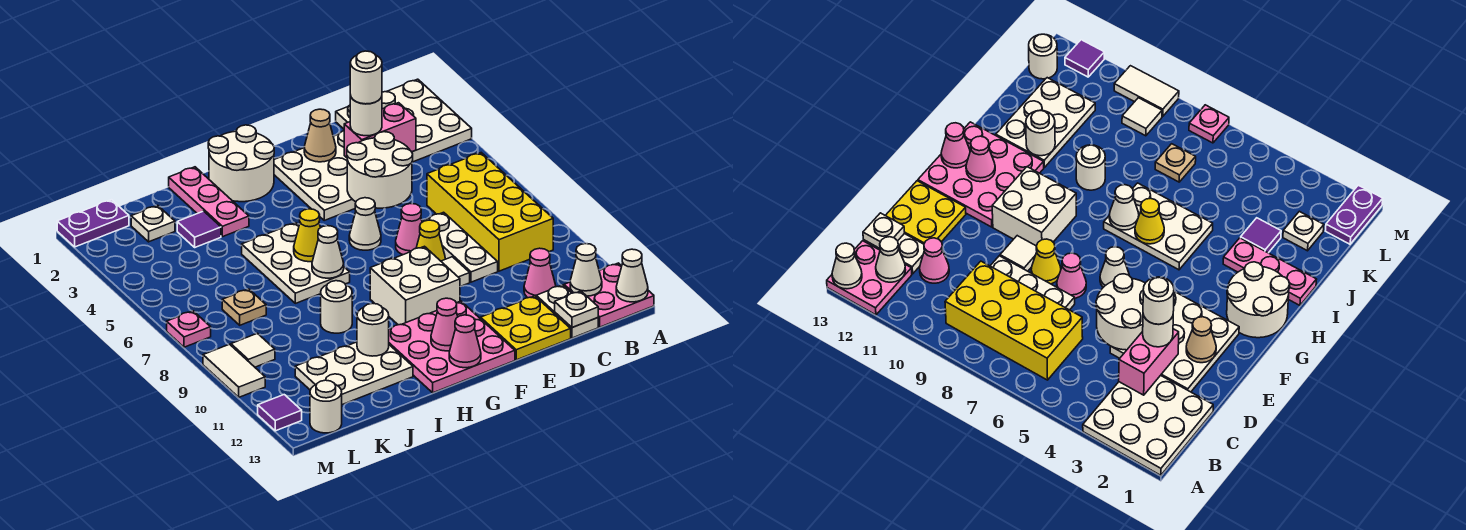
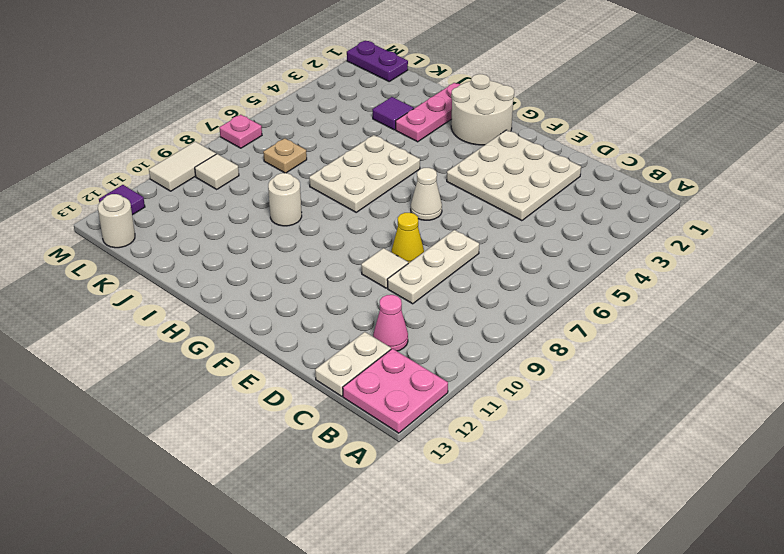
none -> white plate A1:C3 level 1
none -> yellow brick B6:C9 level 1
none -> yellow plate D12:E13 level 1
none -> pink cone E7 level 1

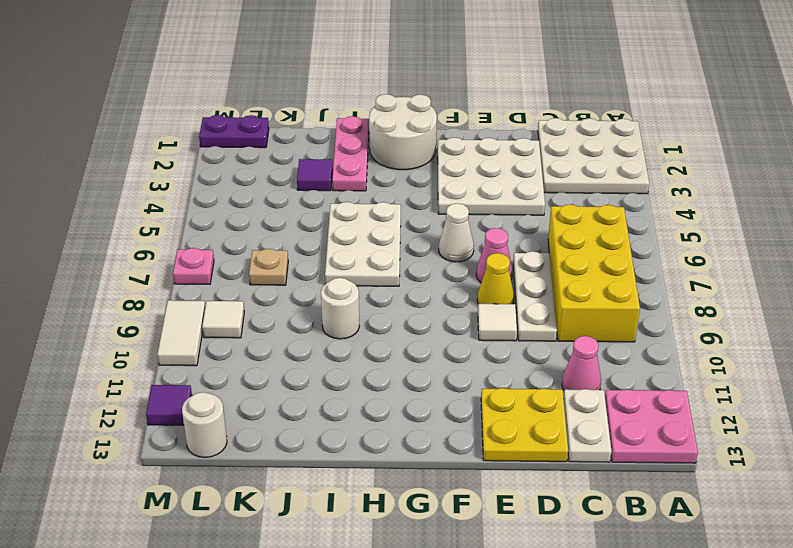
none -> white brick F9:G10 level 1
none -> pink plate F11:H13 level 1
none -> white plate I11:K12 level 1
none -> white plate K2 level 1

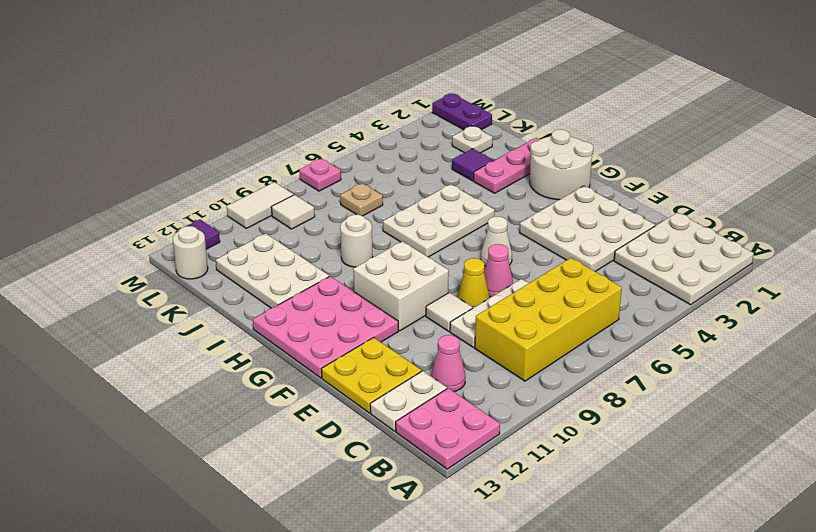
none -> white cone A13 level 2
none -> white cone B12 level 2
none -> pink brick C3:D3 level 2
none -> white plate C13 level 2

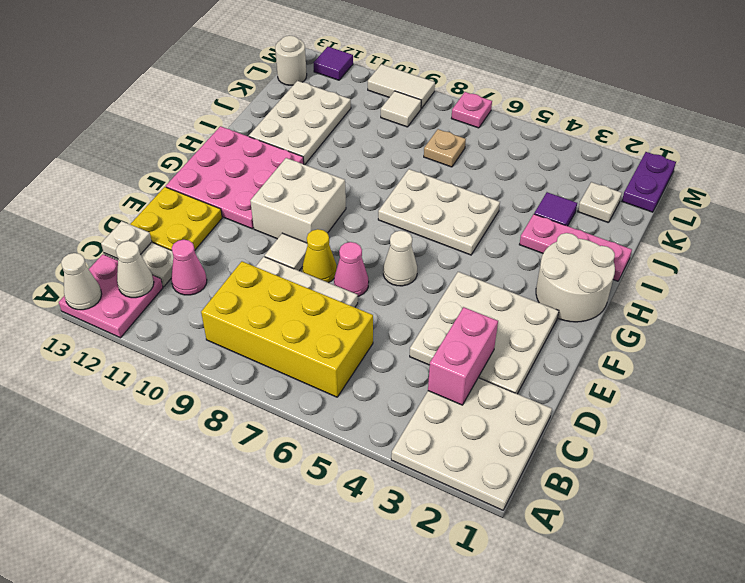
none -> white round brick I9 level 1
none -> white round brick D4:E5 level 2
none -> tan cone E2 level 2
none -> pink cone G12 level 2

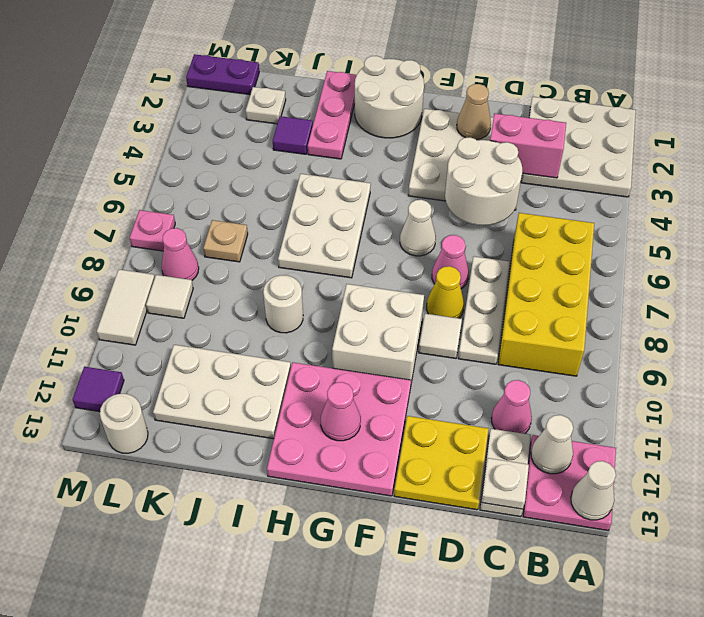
pink cone L8 level 1 -> pink cone G13 level 2
none -> yellow cone H6 level 2
none -> white cone H7 level 2
none -> white round brick I11 level 2
none -> white round brick D3 level 3

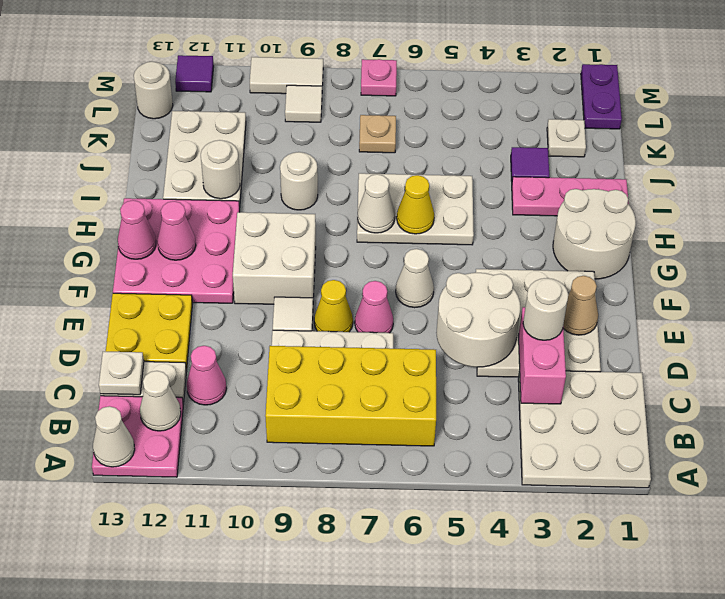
none -> white round brick D3 level 4

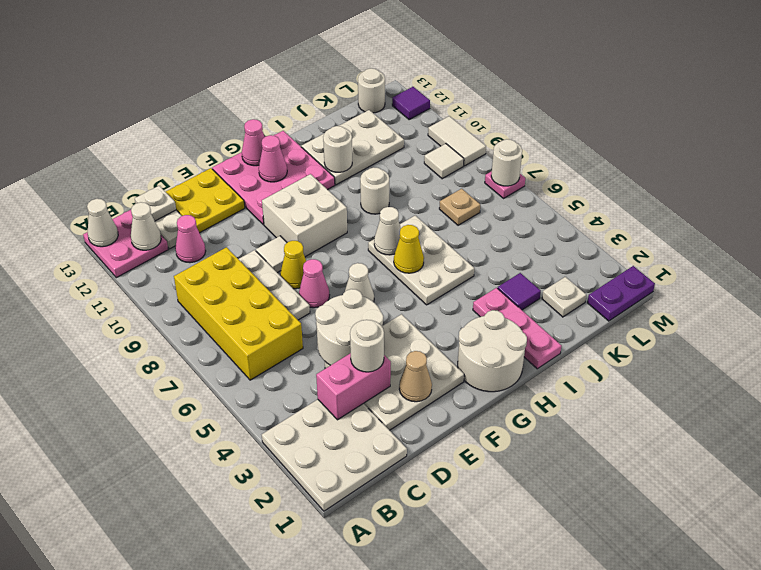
white round brick M7 level 2 -> white round brick D3 level 4

